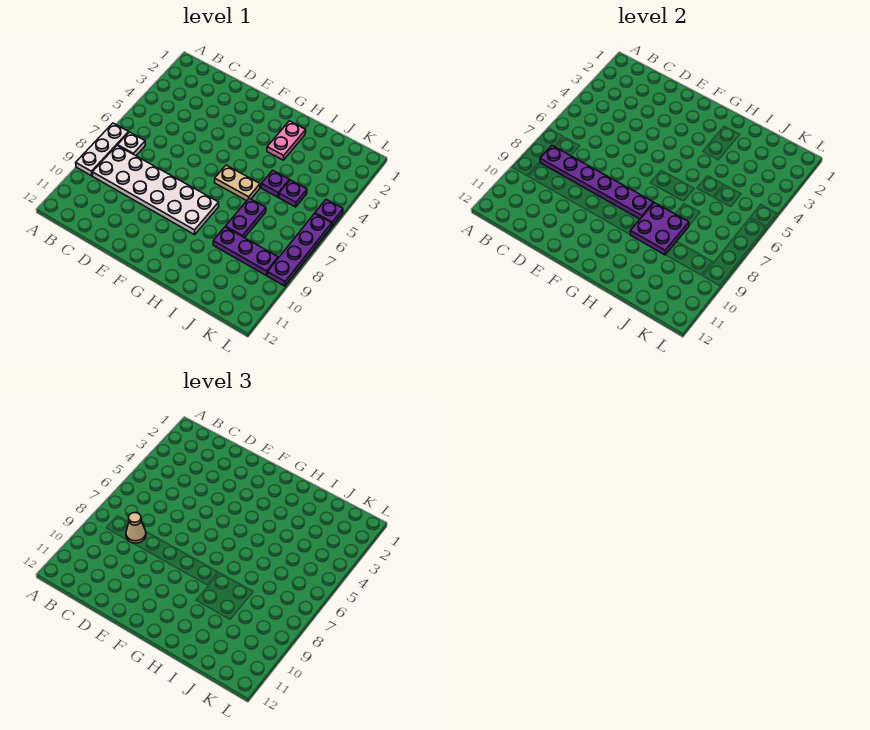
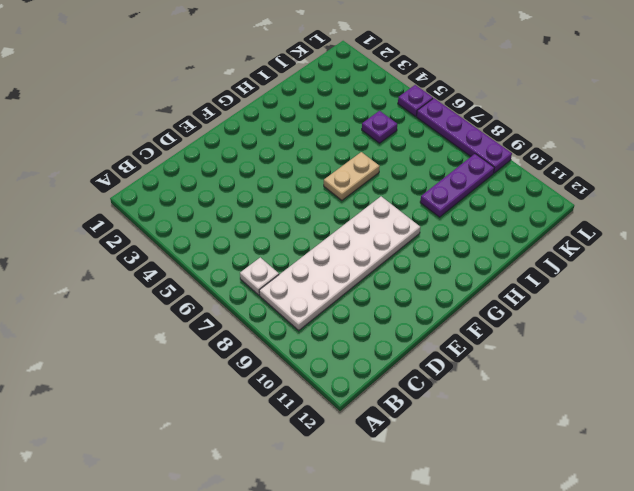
none -> white plate A7:A9 level 1
none -> pink plate H2:H3 level 1
none -> purple plate I5 level 1

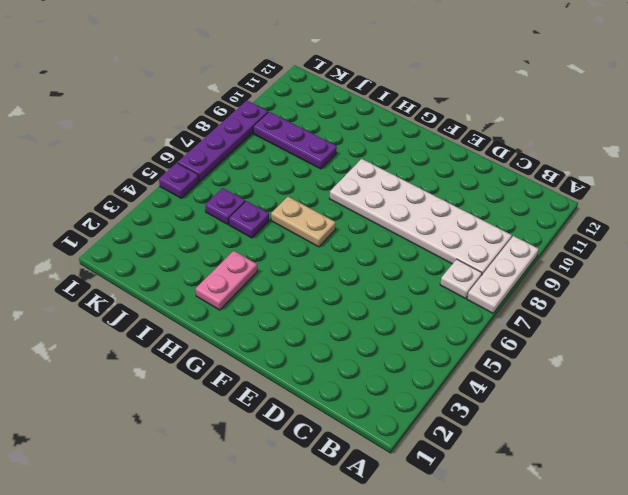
none -> purple plate I7:I8 level 1
none -> purple plate B8:G8 level 2
none -> purple plate H8:I9 level 2

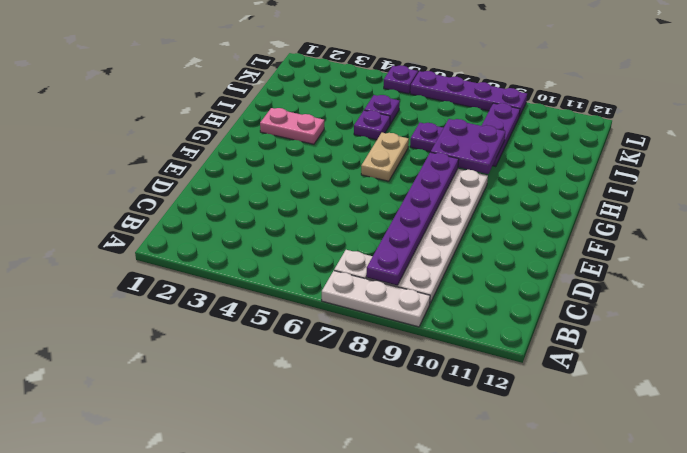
none -> tan cone C8 level 3

